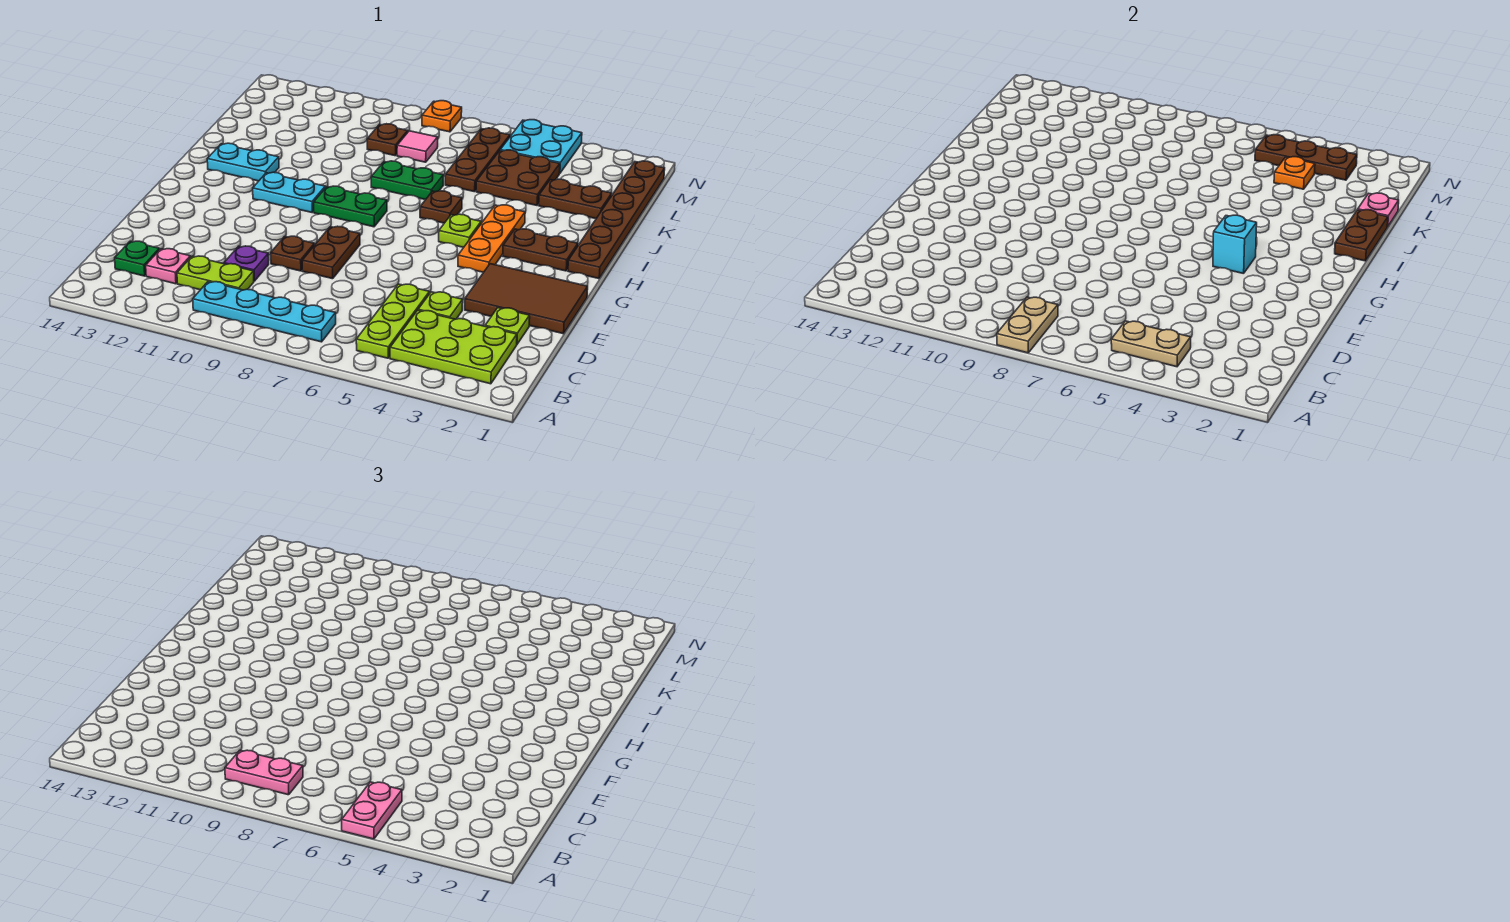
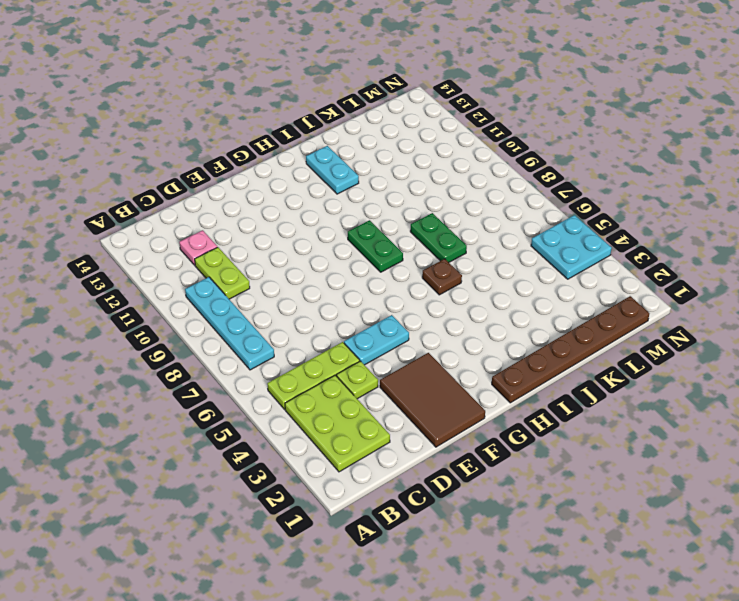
cyan plate E5:F5 level 1 -> cyan plate H10:H11 level 1
none -> green plate C13 level 1
none -> lime plate D2 level 1
none -> purple plate D10 level 1
none -> brown plate E8:F8 level 1

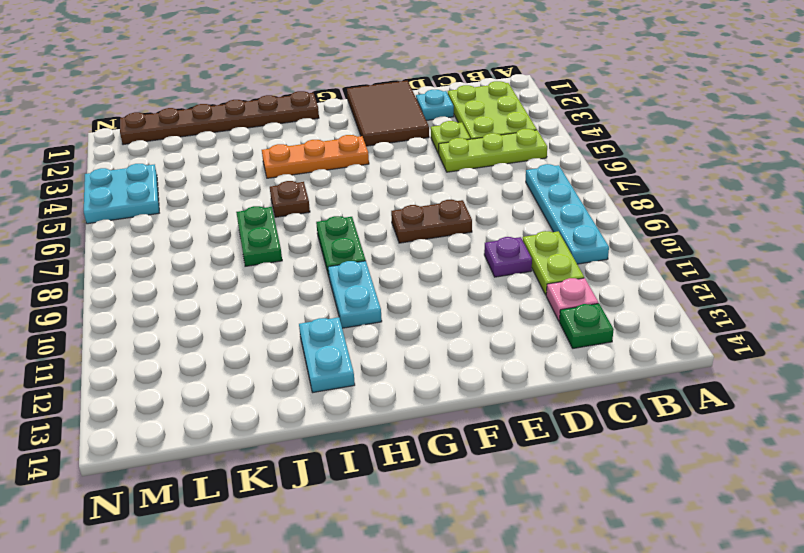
cyan plate D2 level 1 -> lime plate D2 level 1
none -> brown plate E9 level 1
none -> brown plate H2:H3 level 1
none -> lime plate H5 level 1
none -> brown plate K2:K3 level 1

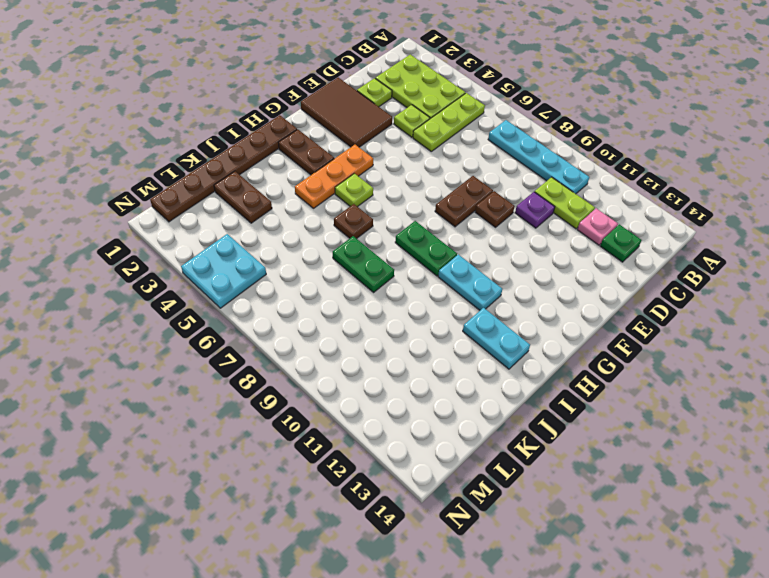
none -> brown plate K4:L5 level 1
none -> brown plate K6:M6 level 1
none -> pink tile L8 level 1
none -> brown plate L9 level 1

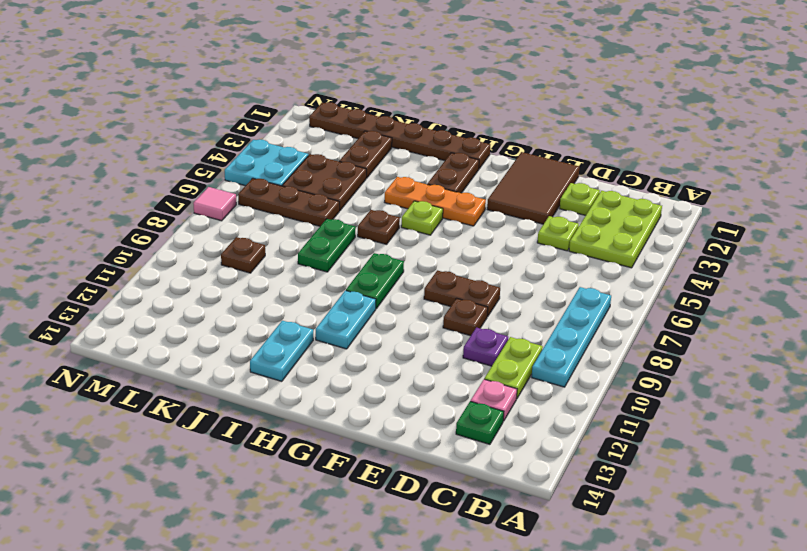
pink tile N7 level 1 -> pink tile L8 level 1
none -> lime plate B5:D5 level 1
none -> orange plate N8 level 1
none -> tan plate A8:B8 level 2
none -> tan plate B4:B5 level 2

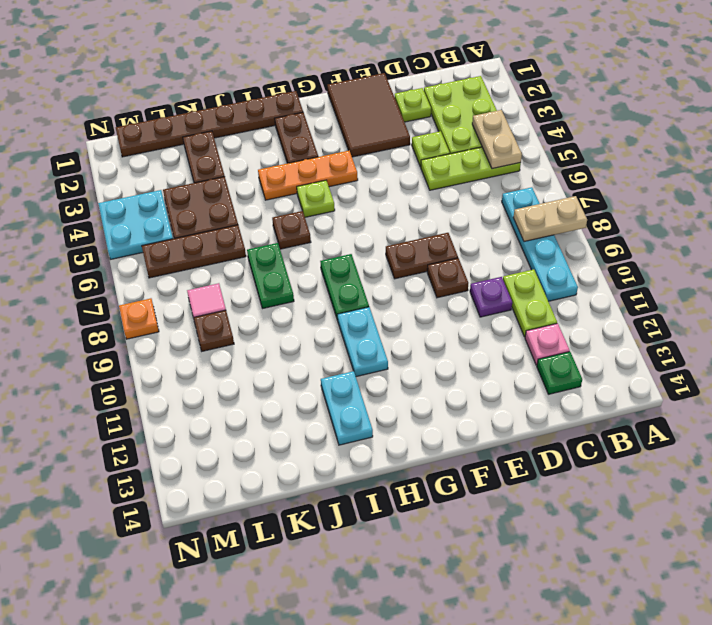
none -> cyan brick G4 level 2
none -> brown plate I1:J1 level 2
none -> pink plate K1 level 2
none -> orange plate L4 level 2

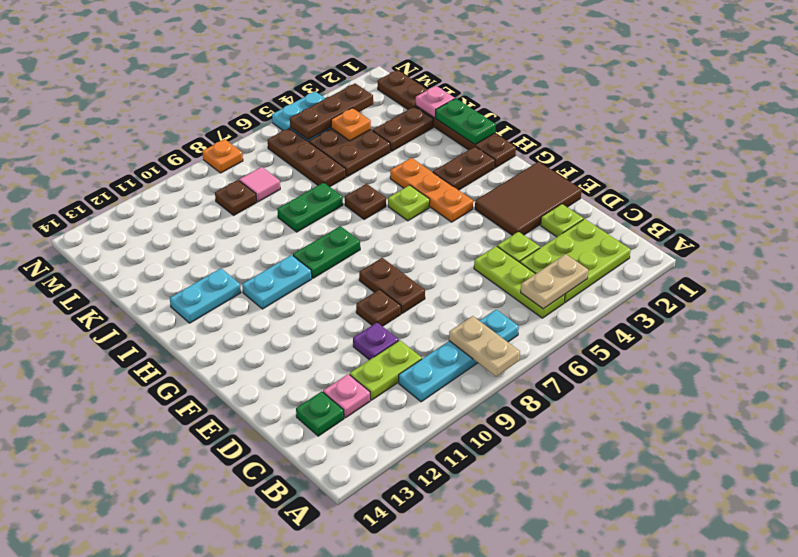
green plate I1:J1 level 2 -> brown plate I1:J1 level 2
none -> cyan brick G4 level 2
none -> pink plate A5:B5 level 3
none -> pink plate B8:B9 level 3

